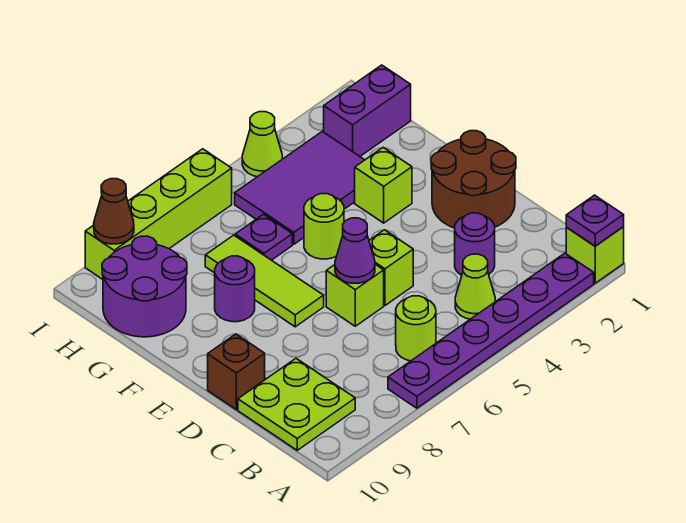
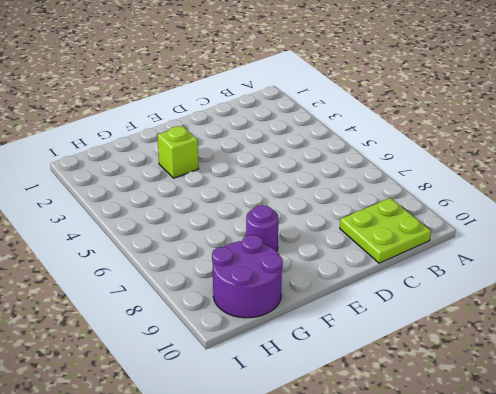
none -> lime brick A1 level 1
none -> purple plate A2:A7 level 1
none -> lime cone B4 level 1

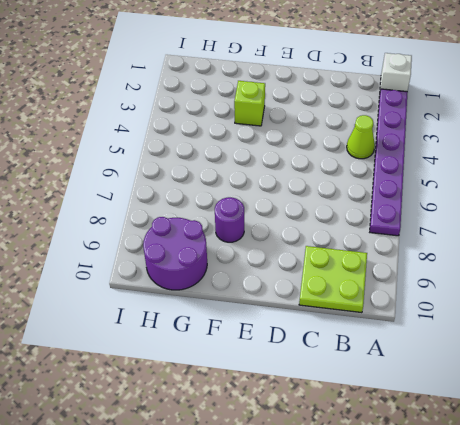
white brick A1 level 1 -> lime brick A1 level 1
none -> lime round brick B6 level 1
none -> purple round brick C3 level 1
none -> brown round brick D1:E2 level 1

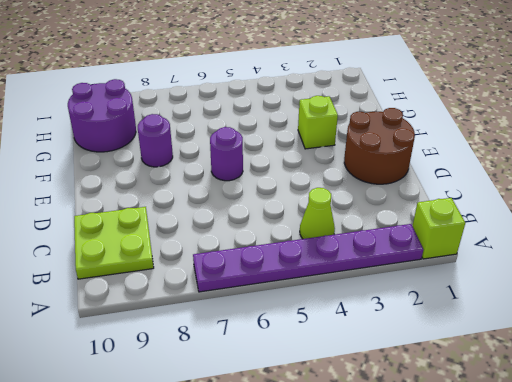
purple round brick E6 level 1 -> purple round brick C3 level 1
none -> lime round brick B6 level 1
none -> lime brick D5 level 1
none -> lime brick D6 level 1

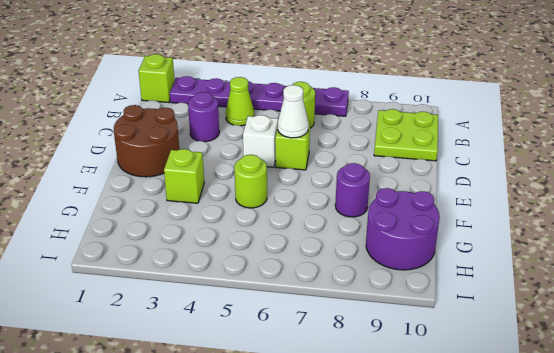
white brick D5 level 1 -> lime brick D5 level 1
white cone D6 level 2 -> purple cone D6 level 2
none -> brown brick D10 level 1
none -> lime tile E7:G7 level 1
none -> purple tile G3:H5 level 1

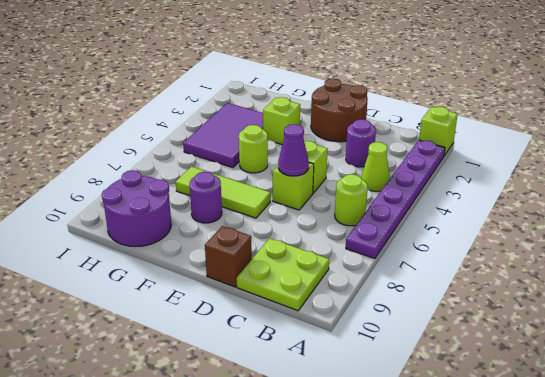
none -> purple plate G6 level 1
none -> purple brick H1:H2 level 1
none -> lime cone I4 level 1

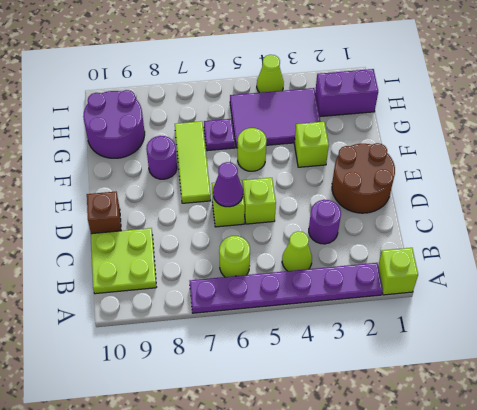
none -> lime brick I6:I9 level 1
none -> purple plate A1 level 2
none -> brown cone I9 level 2

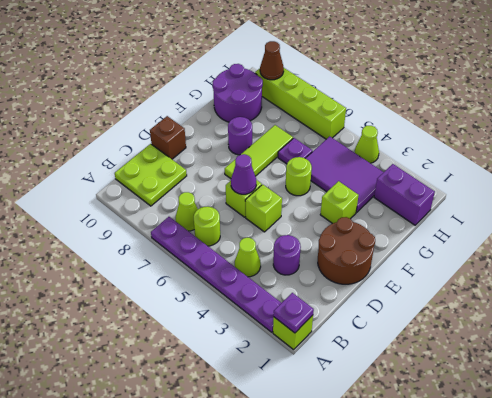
lime cone B7 level 1 -> none

